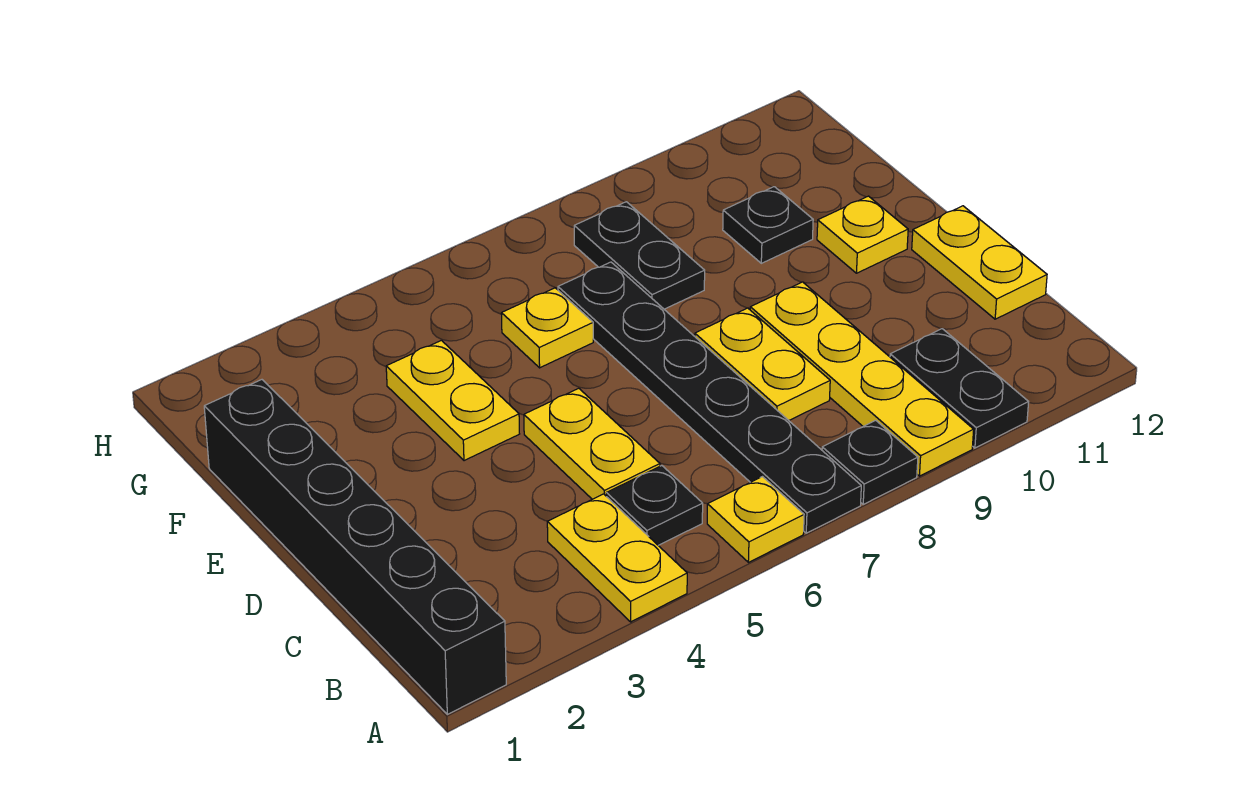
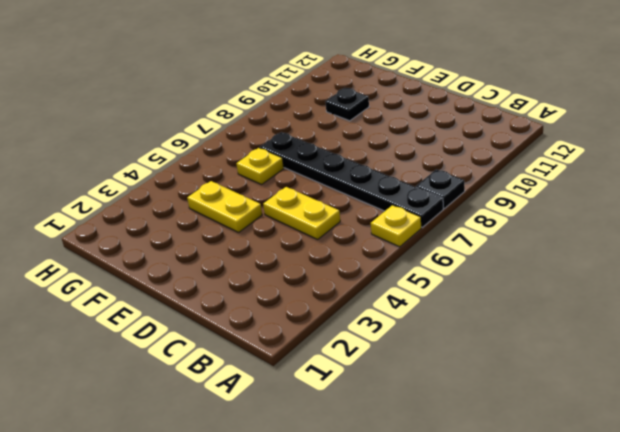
none -> black brick A1:F1 level 1
none -> yellow plate A4:B4 level 1
none -> yellow plate A9:D9 level 1

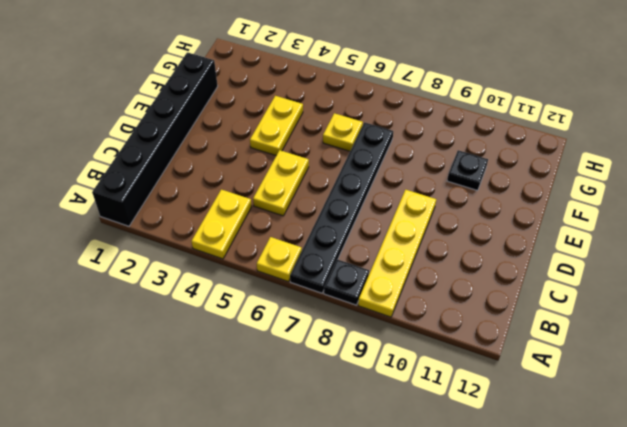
none -> black plate A10:B10 level 1
none -> black plate B5 level 1
none -> yellow plate C8:D8 level 1

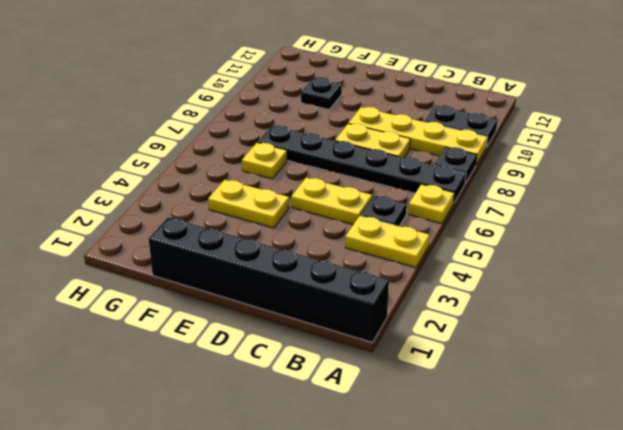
none -> yellow plate C12:D12 level 1
none -> yellow plate E11 level 1
none -> black plate F8:G8 level 1

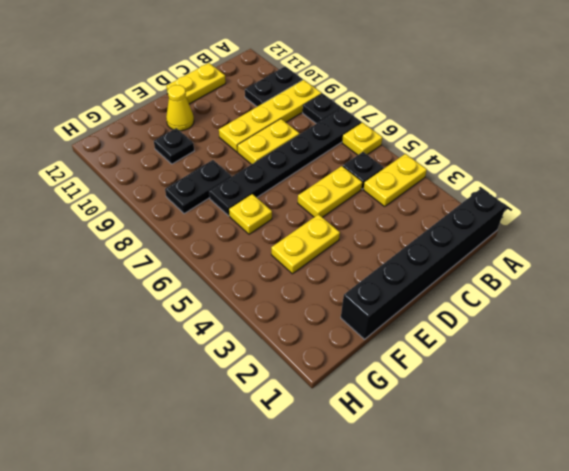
yellow cone E11 level 1 -> yellow plate E11 level 1

